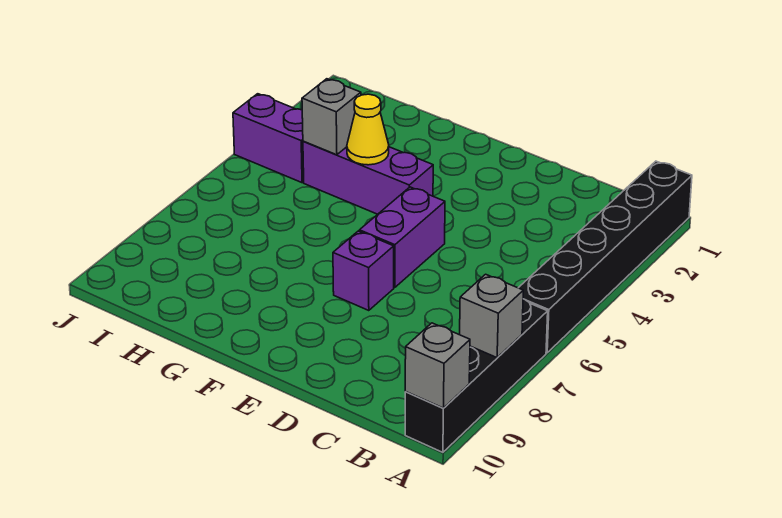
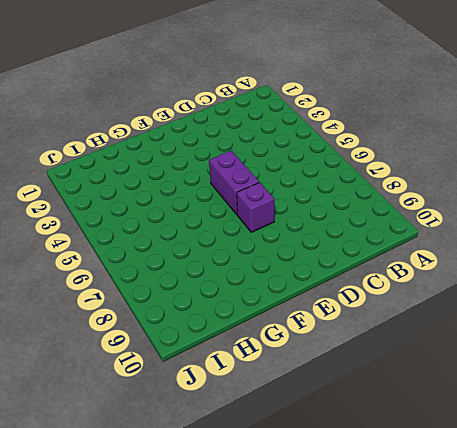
none -> black brick A1:A6 level 1
none -> black brick A7:A10 level 1

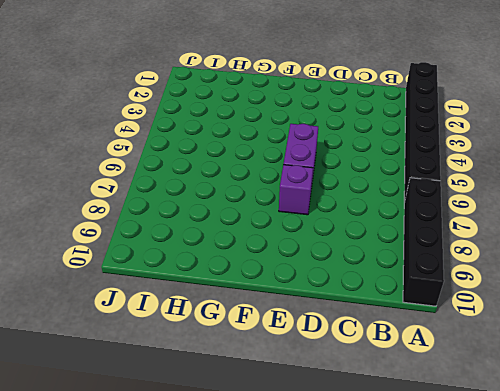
none -> purple brick F4:H4 level 1
none -> purple brick I4:J4 level 1

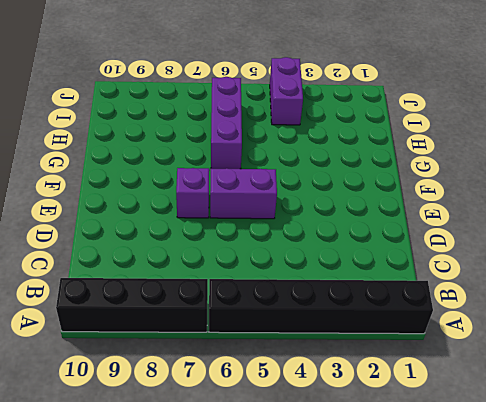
purple brick G6:I6 level 1 -> purple brick F4:H4 level 1
none -> grey brick A8 level 2
none -> grey brick A10 level 2

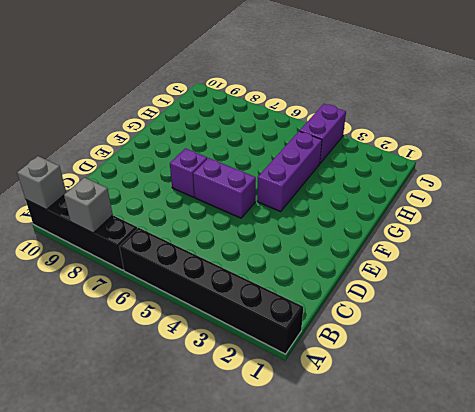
none -> yellow cone G4 level 2
none -> grey brick H4 level 2

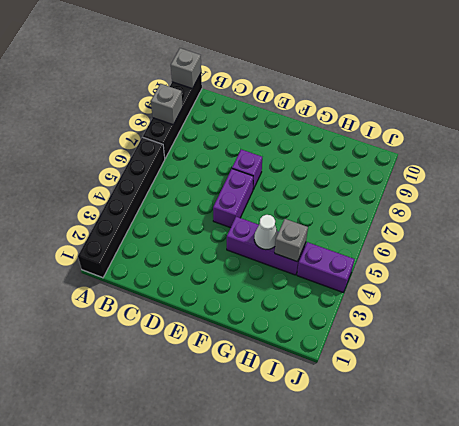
white cone G4 level 2 -> yellow cone G4 level 2

